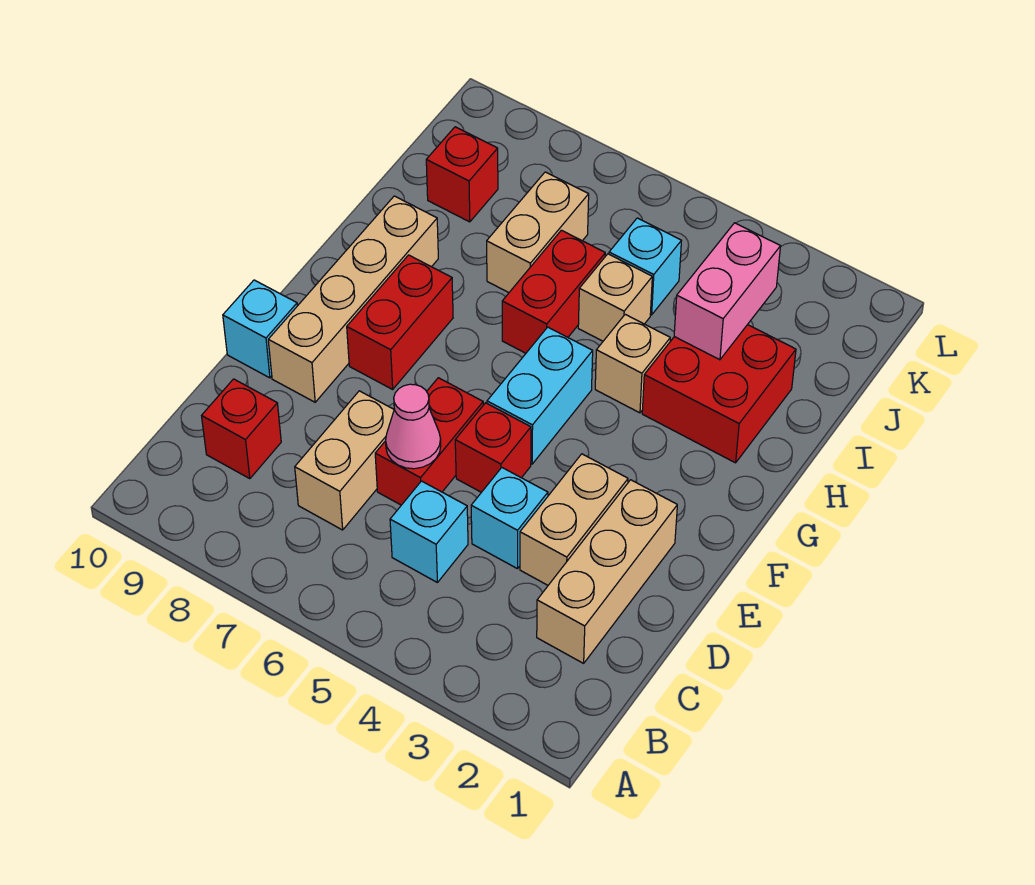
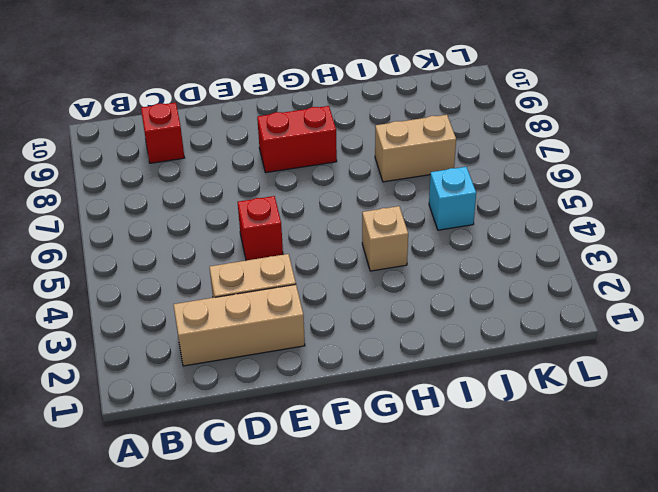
none -> cyan brick C5 level 1
none -> tan brick C7:D7 level 1
none -> cyan brick D4 level 1

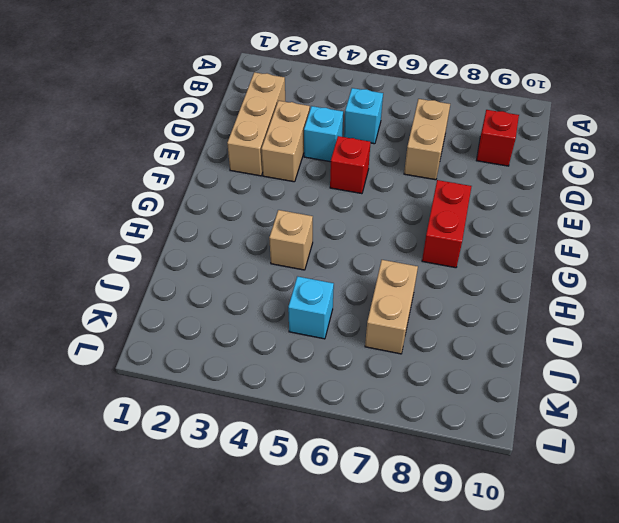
none -> red brick D6:E6 level 1
none -> tan brick E9:H9 level 1
none -> cyan brick E10 level 1

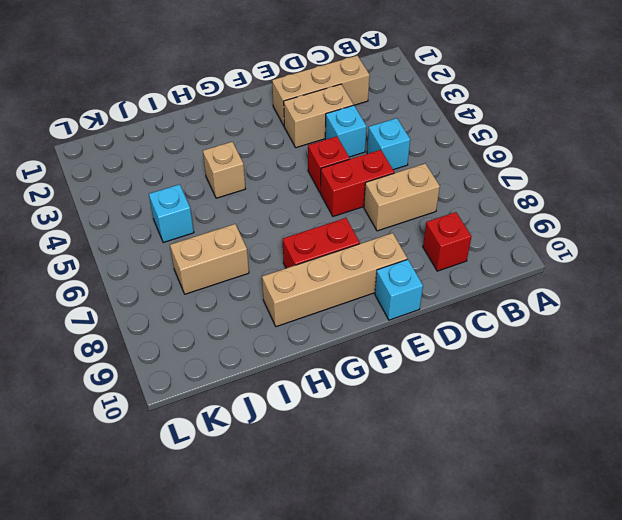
none -> cyan brick F5:G5 level 1
none -> red brick H2:I3 level 1
none -> red brick H6:I6 level 1

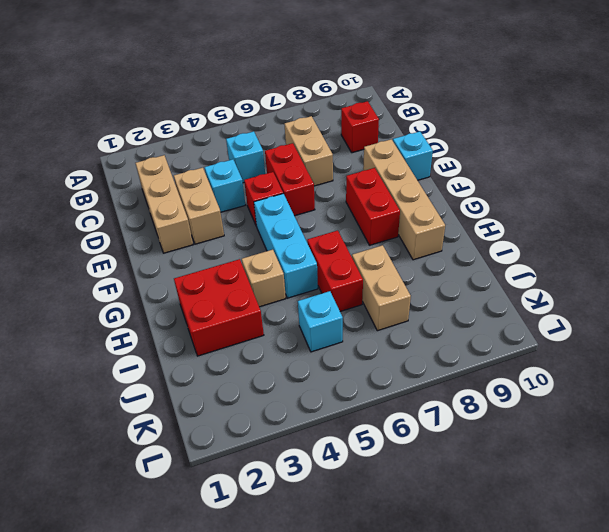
cyan brick F5:H5 level 1 -> cyan brick F5:G5 level 1
none -> tan brick I5 level 1
none -> red brick J9 level 1
none -> pink cone D6 level 2

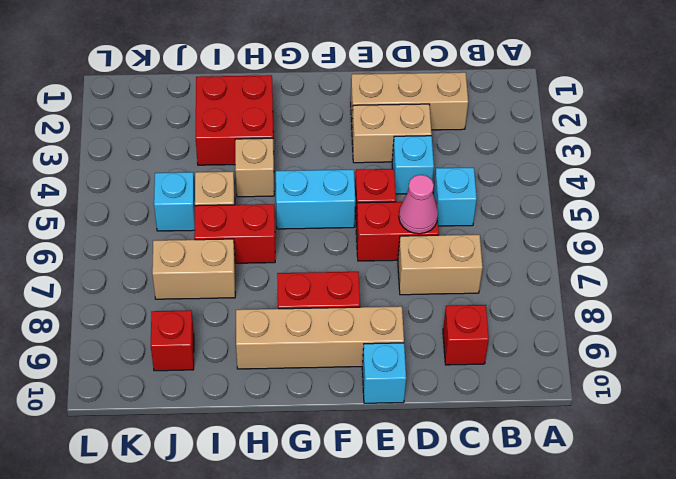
none -> pink brick I3:J3 level 2

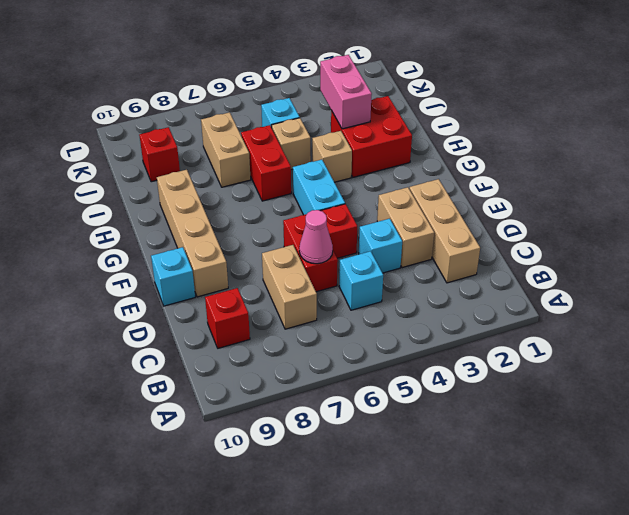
none -> red brick F8:G8 level 1

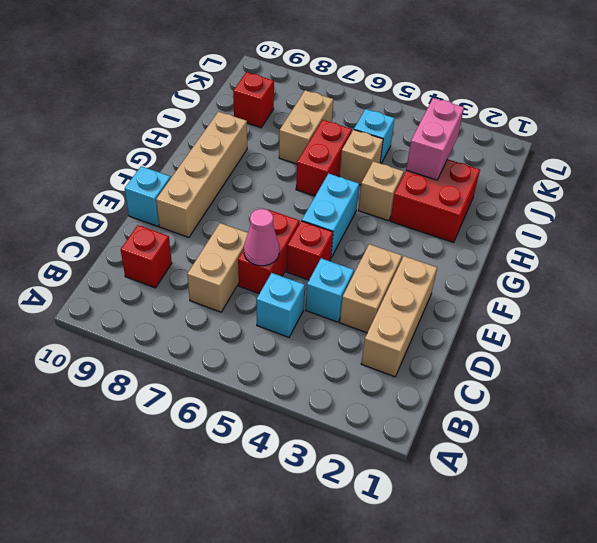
none -> red brick F8:G8 level 1

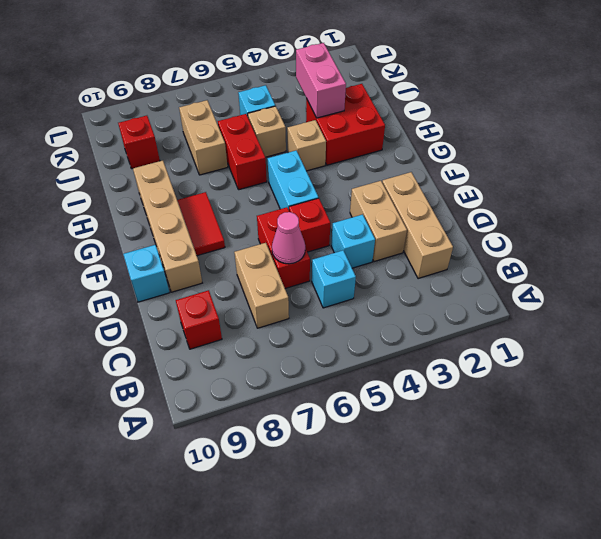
red tile F8:G8 level 1 -> red brick F8:G8 level 1

